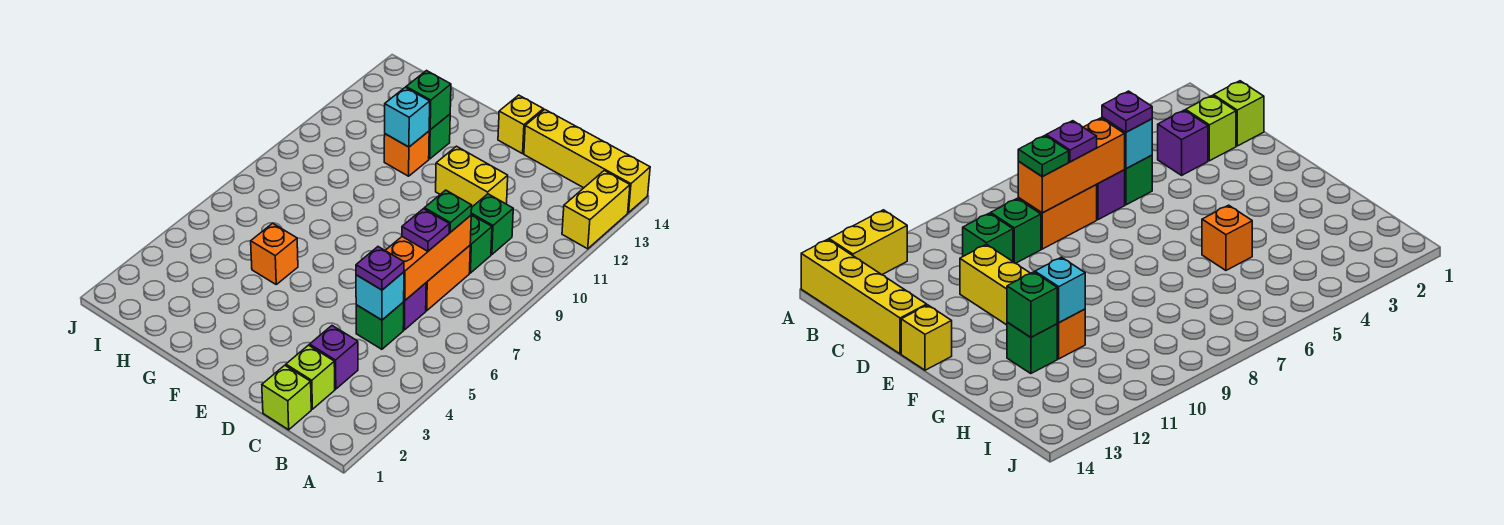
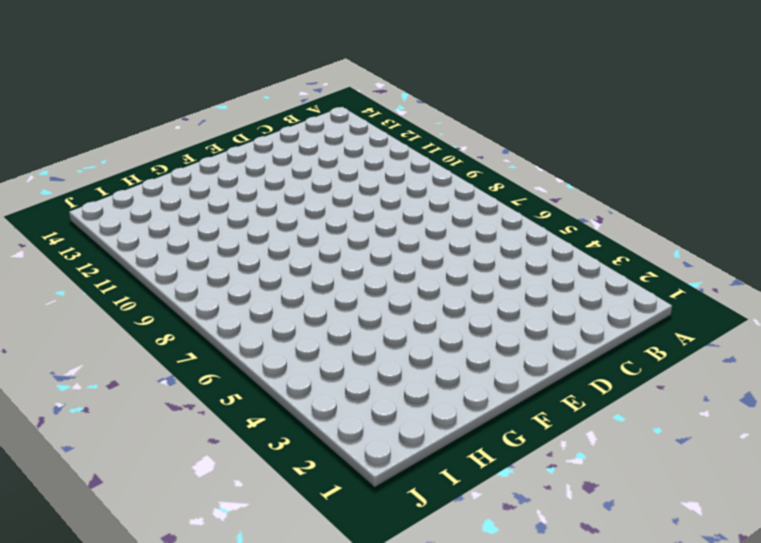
none -> yellow brick A12:A13 level 1
none -> yellow brick A14:D14 level 1
none -> lime brick C1 level 1

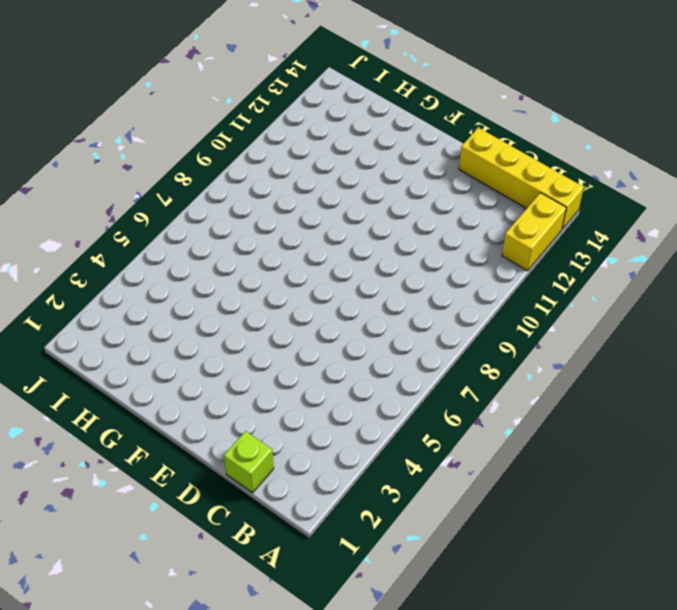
none -> lime brick C2 level 1
none -> purple brick C3 level 1
none -> green brick C5 level 1

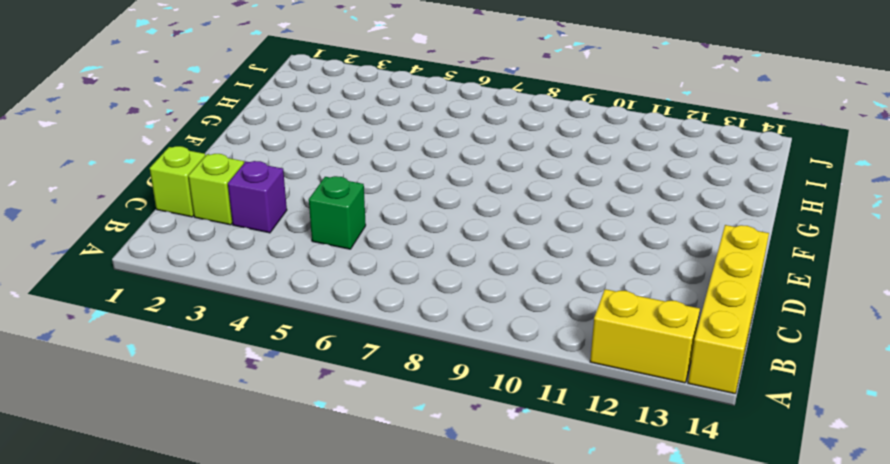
none -> purple brick C6 level 1
none -> orange brick C7:C8 level 1
none -> green brick C9 level 1

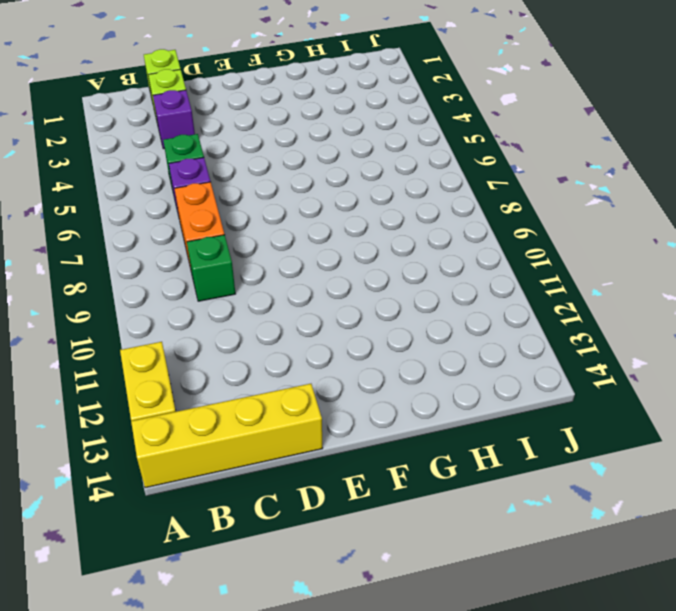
none -> green brick C10 level 1
none -> yellow brick D11:E11 level 1
none -> yellow brick E14 level 1

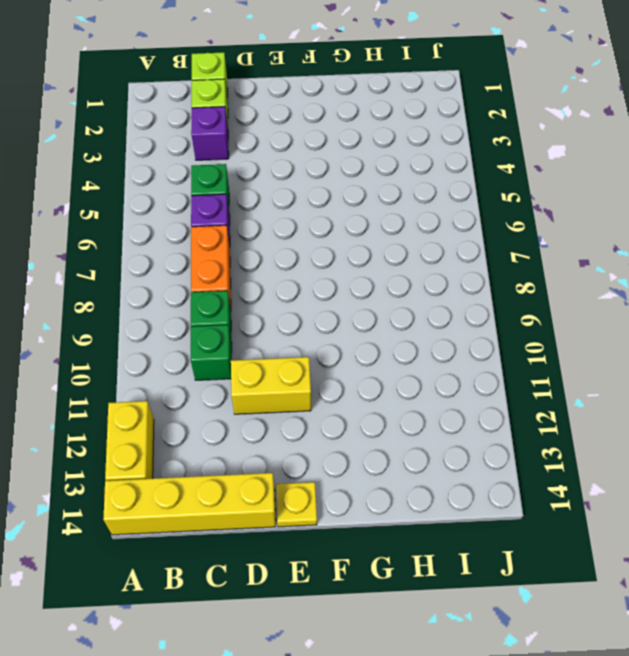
yellow plate E14 level 1 -> yellow brick E14 level 1
none -> orange brick G5 level 1
none -> orange brick G11 level 1
none -> green brick G12 level 1

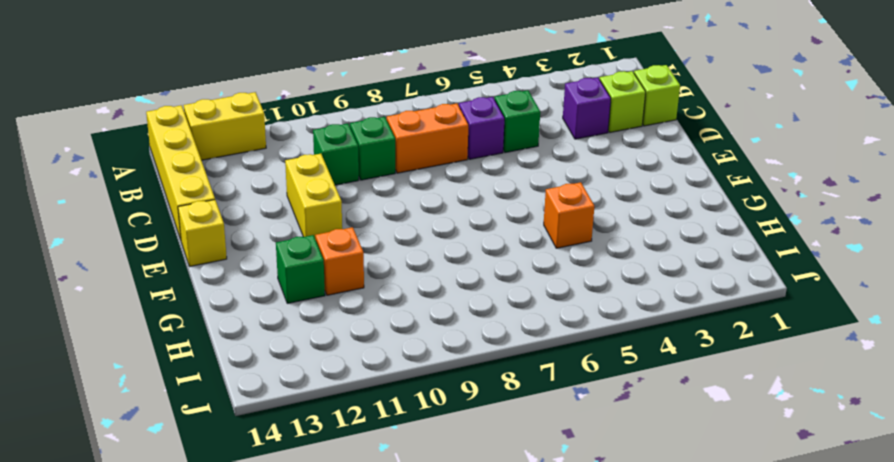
none -> cyan brick C5 level 2
none -> orange brick C6:C8 level 2
none -> cyan brick G11 level 2

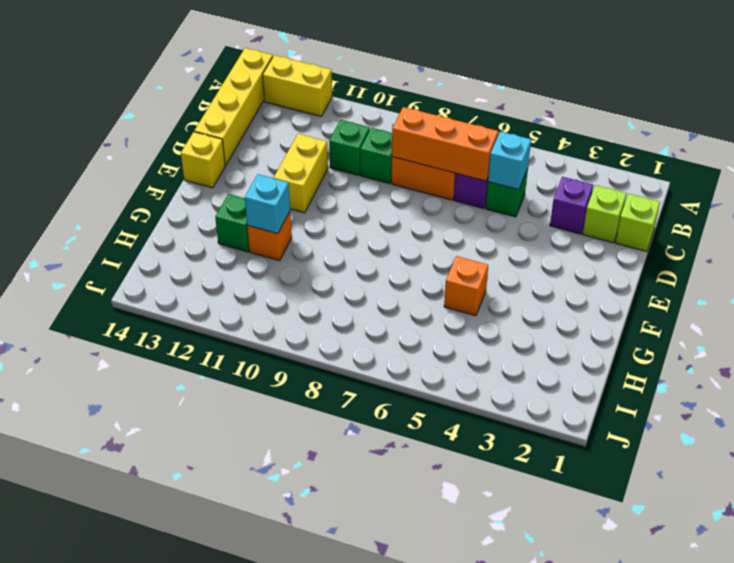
none -> green brick G12 level 2
none -> purple plate C5 level 3
none -> purple plate C7 level 3

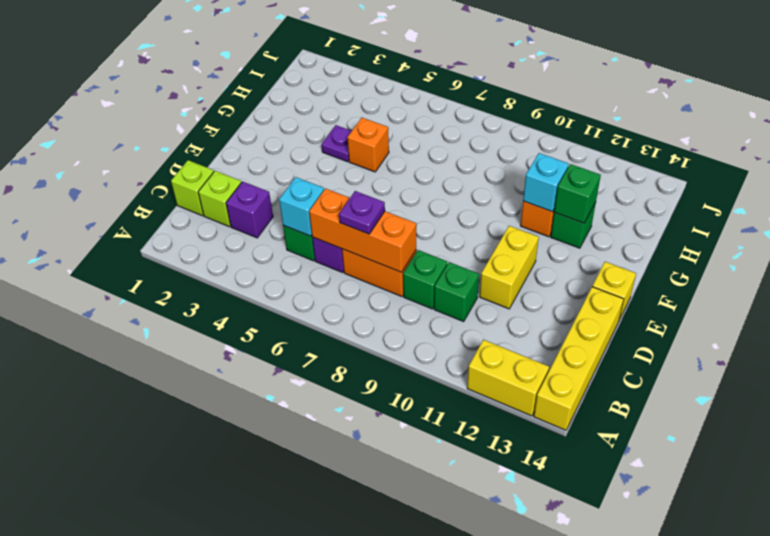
purple plate G4 level 1 -> purple plate C5 level 3
none -> green plate C8 level 3

